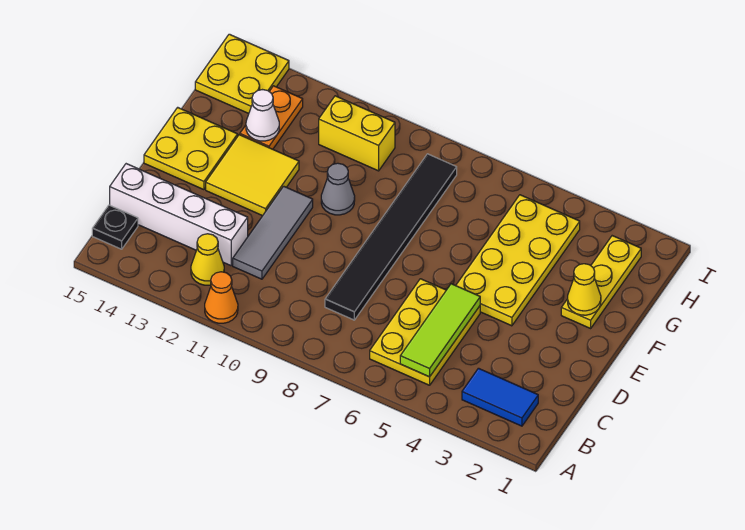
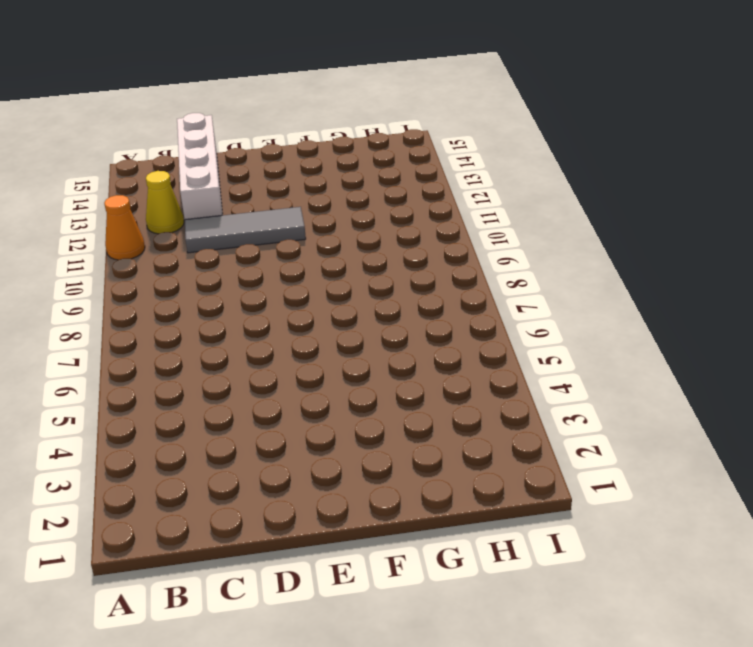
none -> blue tile B2:B3 level 1
none -> yellow plate B5:D6 level 1
none -> black plate B15 level 1

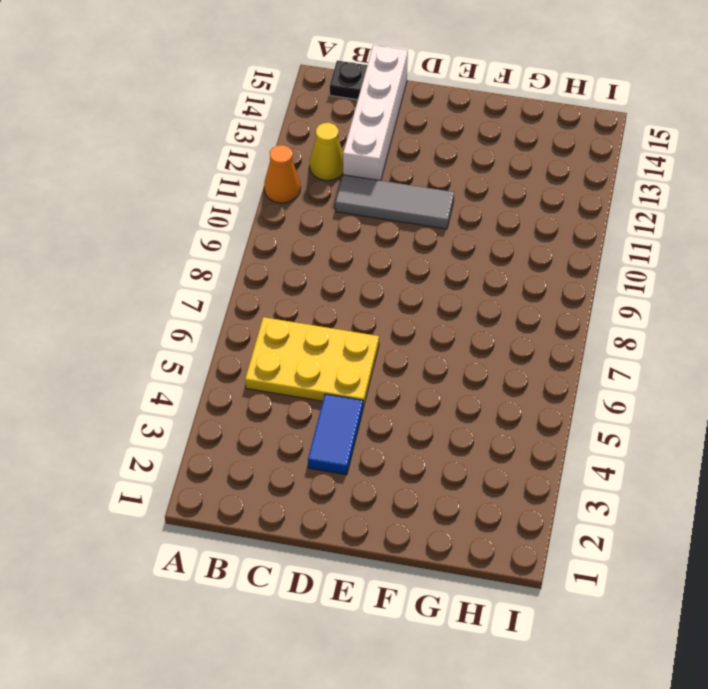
blue tile D3:D4 level 1 -> blue tile B2:B3 level 1
none -> black tile C8:H8 level 1
none -> yellow plate E4:H5 level 1
none -> yellow tile E12:F13 level 1

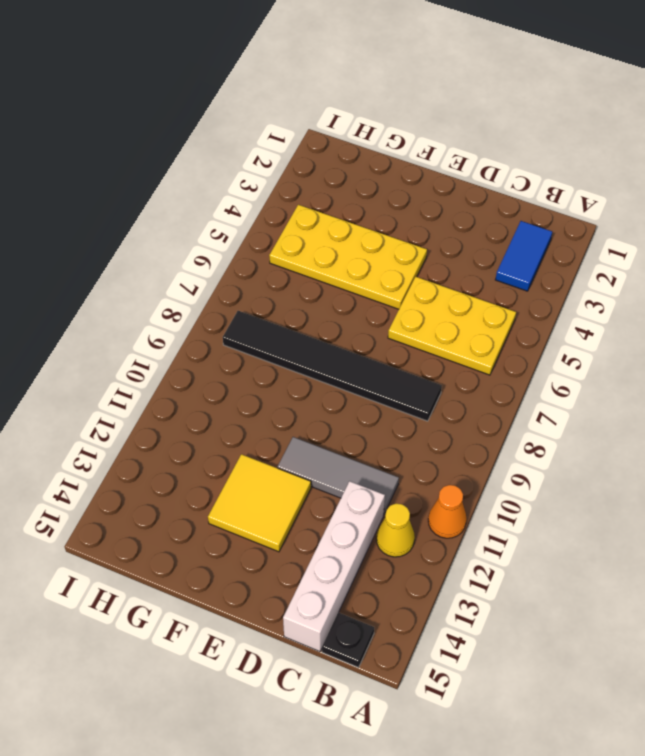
none -> yellow plate E14:F15 level 1
none -> yellow plate F2:H2 level 1
none -> grey cone F10 level 1

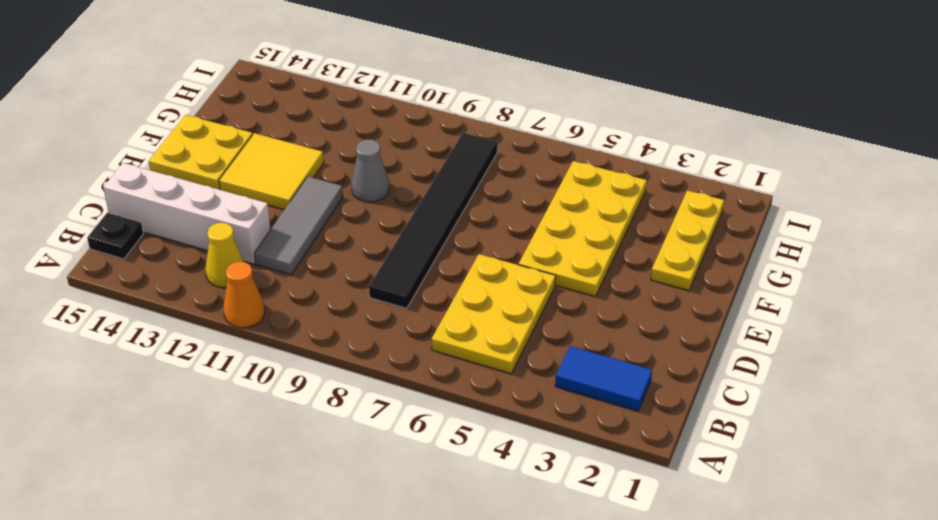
none -> orange plate G13:H13 level 1
none -> yellow brick H10:H11 level 1
none -> yellow plate H14:I15 level 1

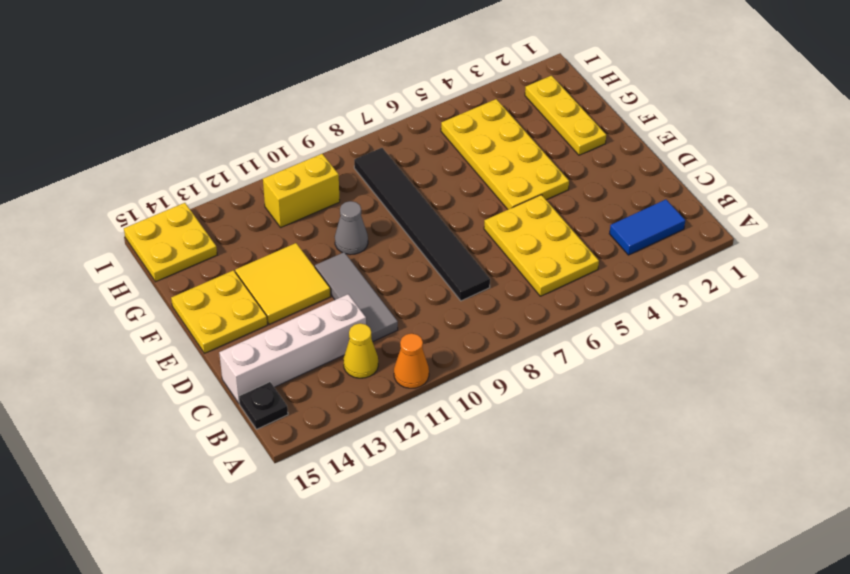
none -> orange plate G13:H13 level 1
none -> lime tile B5:D5 level 2
none -> yellow cone F2 level 2

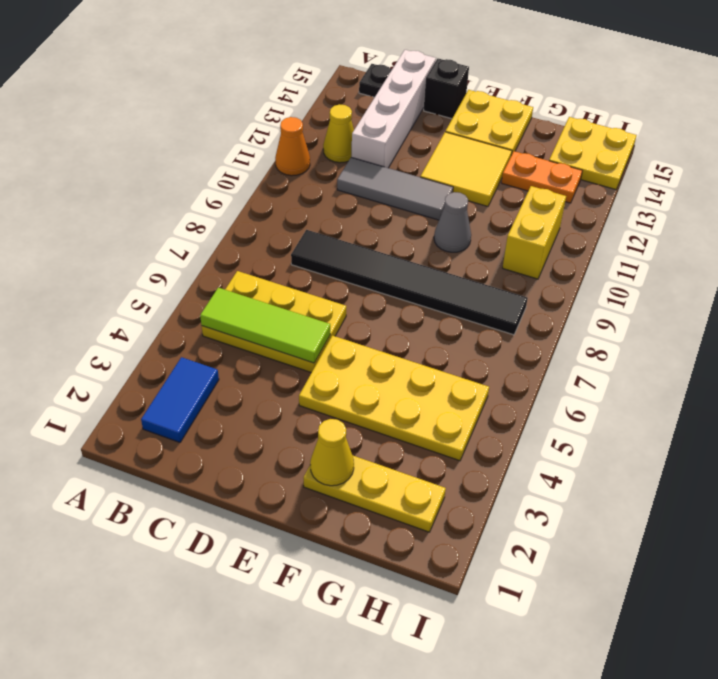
black brick D15 level 1 -> none
none -> white cone G13 level 2

